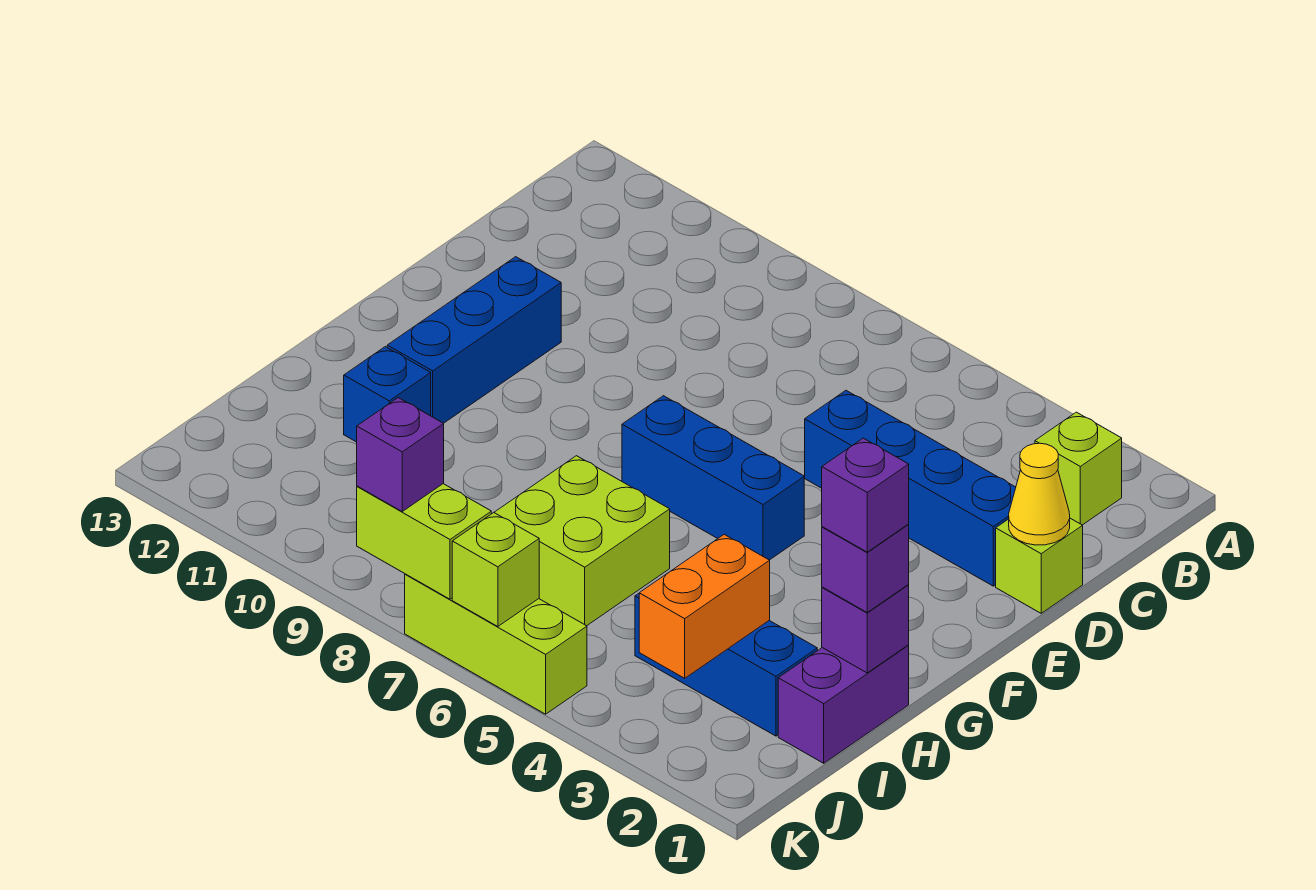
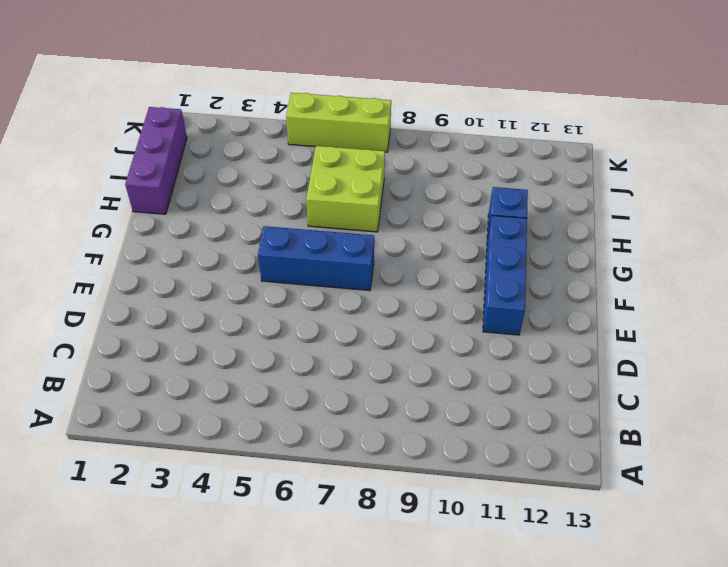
purple brick H1:J1 level 1 -> purple brick H1:I1 level 1
none -> lime brick B2 level 1
none -> lime brick D1 level 1
none -> blue brick D2:D5 level 1

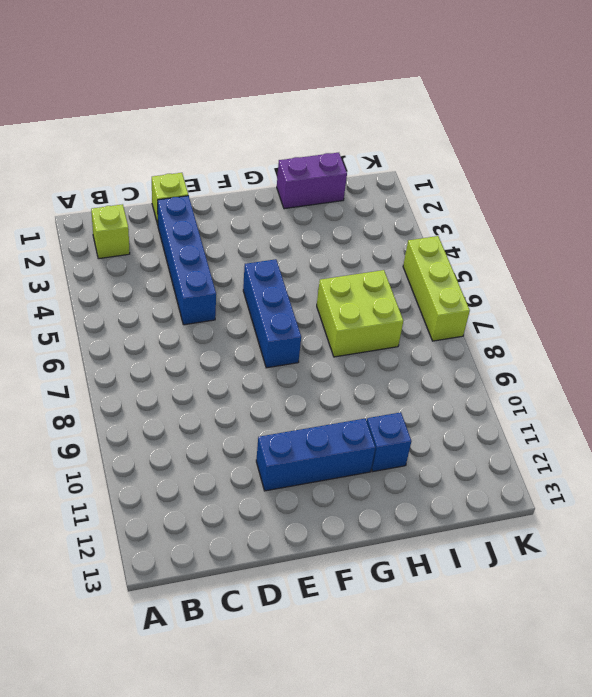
none -> blue brick I2:I4 level 1
none -> yellow cone D1 level 2
none -> purple brick H1 level 2

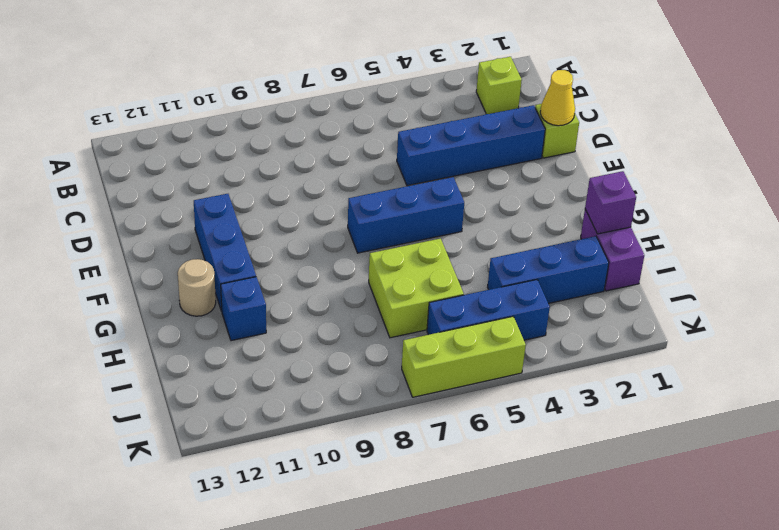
tan round brick G12 level 1 -> none
blue brick J4:J6 level 1 -> none
none -> orange brick I3:J3 level 2
none -> lime brick K6 level 2
none -> lime brick K7:K8 level 2

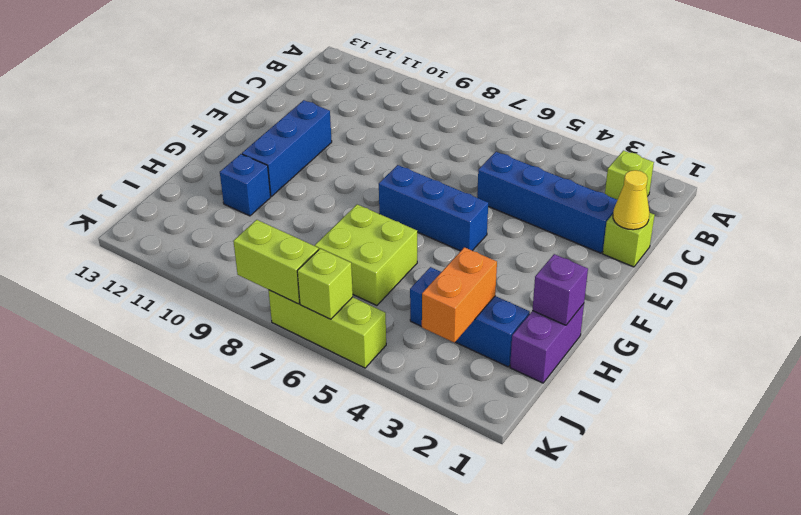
none -> purple brick H1 level 3
none -> purple brick K8 level 3
none -> purple brick H1 level 4

